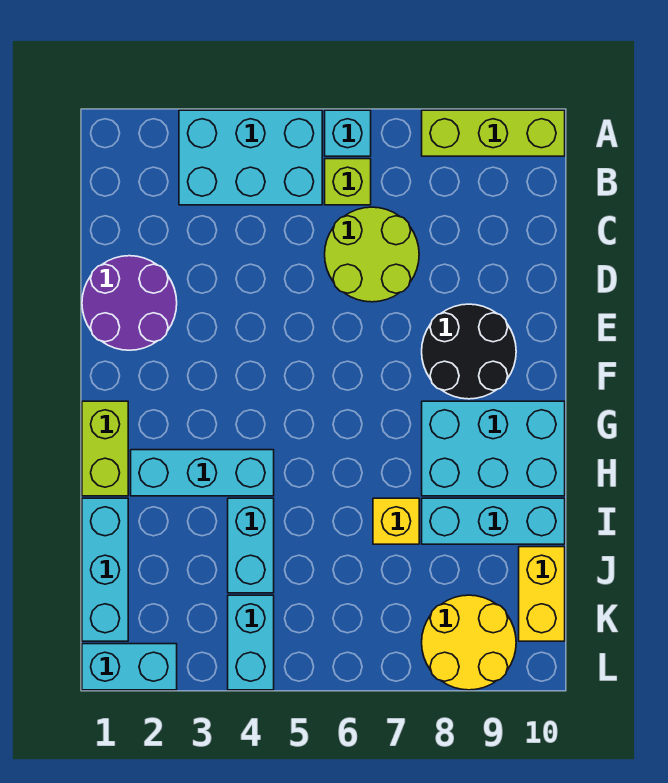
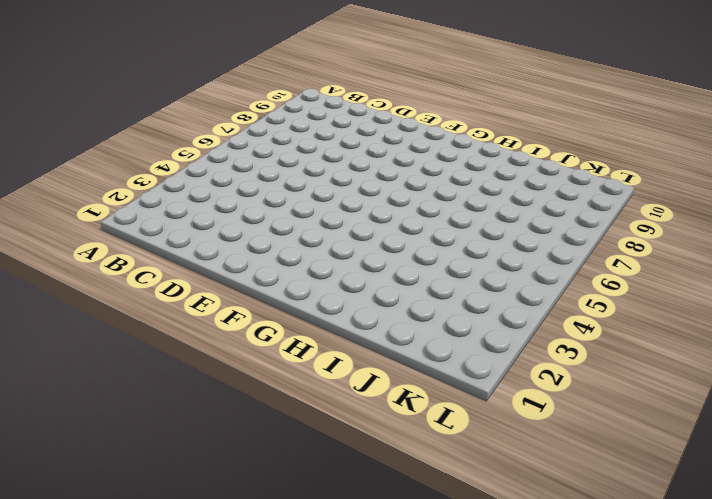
none -> cyan brick A3:B5 level 1
none -> cyan brick A6 level 1
none -> lime brick A8:A10 level 1

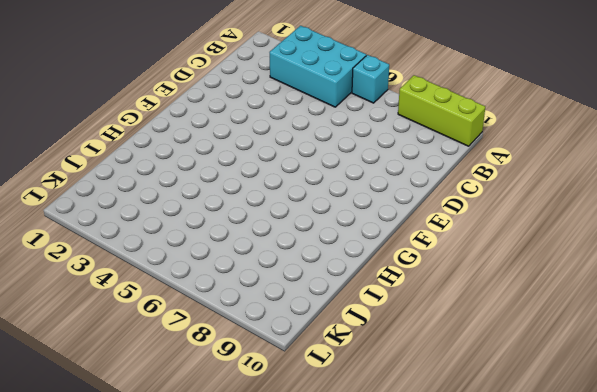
none -> lime brick B6 level 1
none -> lime round brick C6:D7 level 1
none -> purple round brick D1:E2 level 1

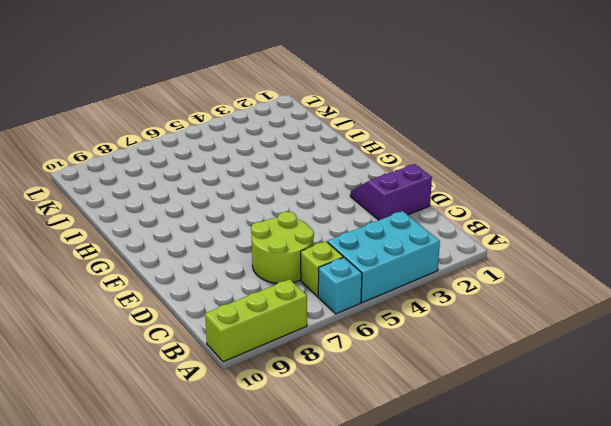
purple slope D1:E2 level 1 top D -> purple round brick D1:E2 level 1
none -> black round brick E8:F9 level 1
none -> lime brick G1:H1 level 1
none -> cyan brick G8:H10 level 1

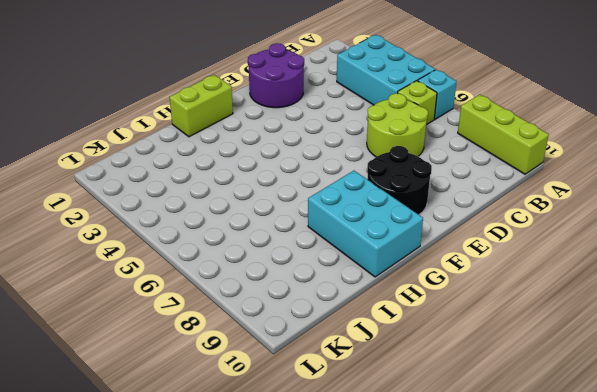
none -> cyan brick H2:H4 level 1
none -> cyan brick I1:K1 level 1
none -> cyan brick I4:J4 level 1

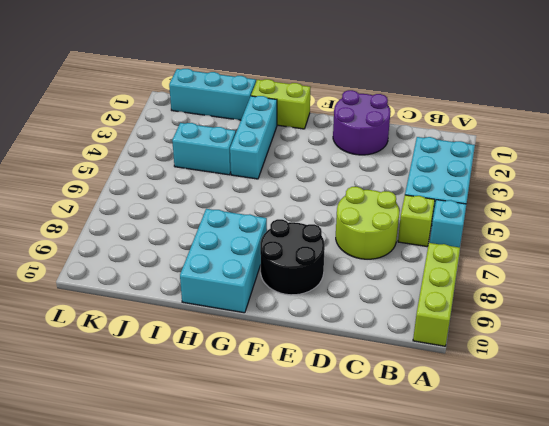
none -> yellow brick I7 level 1
none -> cyan brick I8:I10 level 1
none -> yellow brick J10:K10 level 1

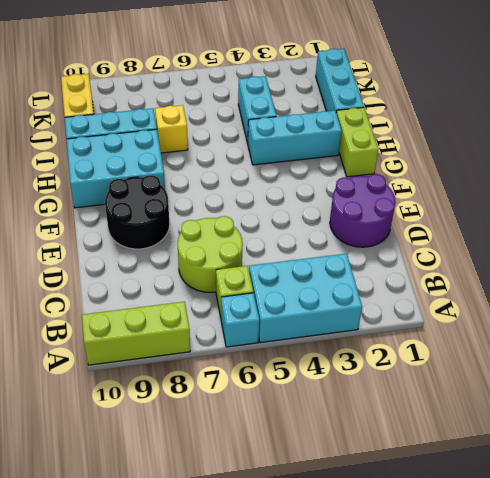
none -> cyan brick K4:L4 level 1
none -> yellow round brick K8:L9 level 1
none -> cyan brick L1:L2 level 1

